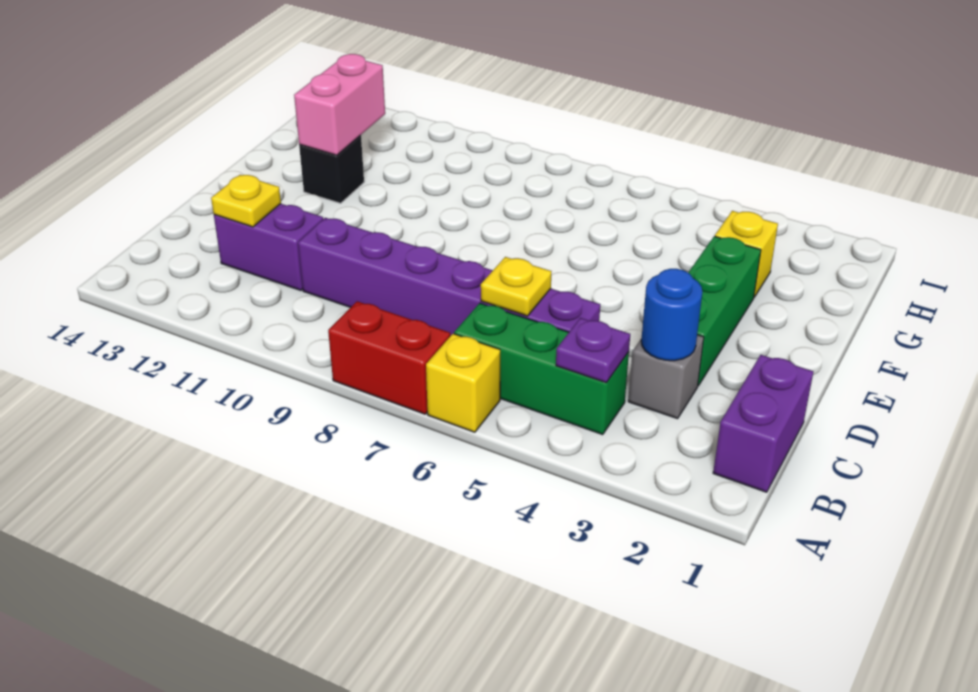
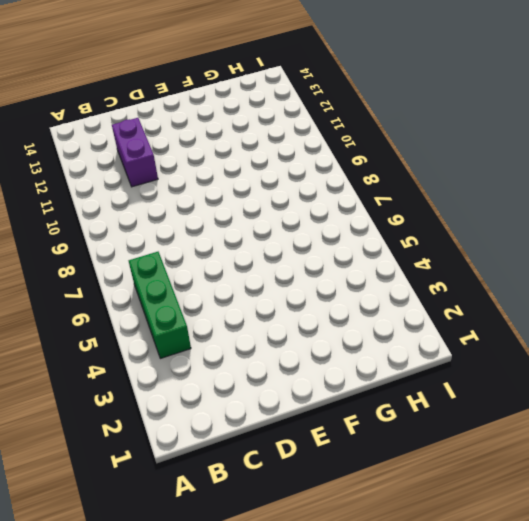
none -> yellow brick A6 level 1
none -> red brick A7:A8 level 1
none -> purple brick B1:C1 level 1

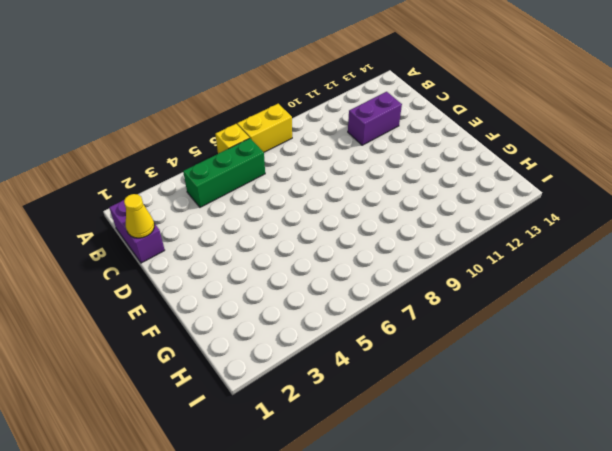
yellow brick A7:A8 level 1 -> red brick A7:A8 level 1
yellow cone C1 level 2 -> none
none -> grey brick C3 level 1
none -> purple brick C5:C10 level 1
none -> green brick D3:F3 level 1

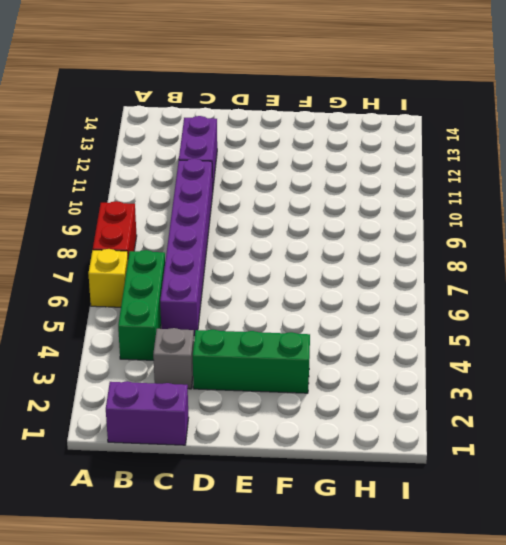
none -> black brick F12 level 1
none -> yellow brick G3 level 1
none -> purple plate B4 level 2

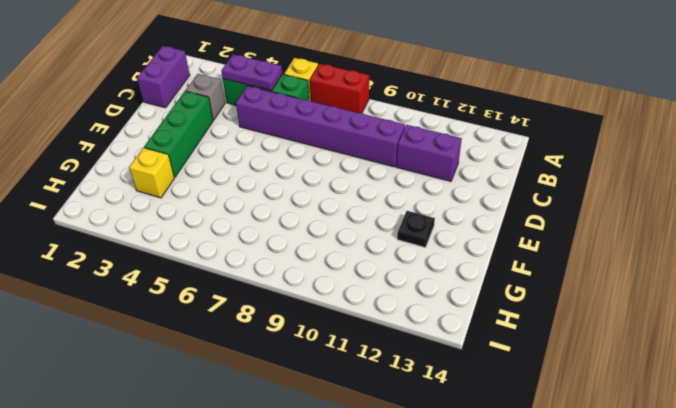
purple plate B4:B5 level 2 -> purple plate B4 level 2
black plate F12 level 1 -> black brick F12 level 1
none -> blue round brick C3 level 2
none -> yellow plate C6 level 2
none -> yellow plate C12 level 2

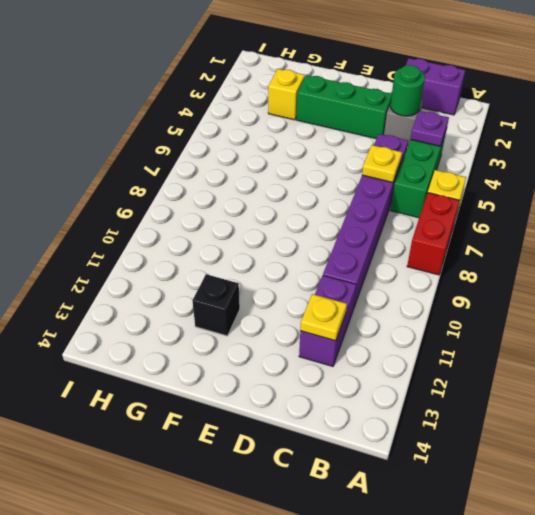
green round brick C3 level 2 -> blue round brick C3 level 2
none -> pink brick F12:G12 level 2

